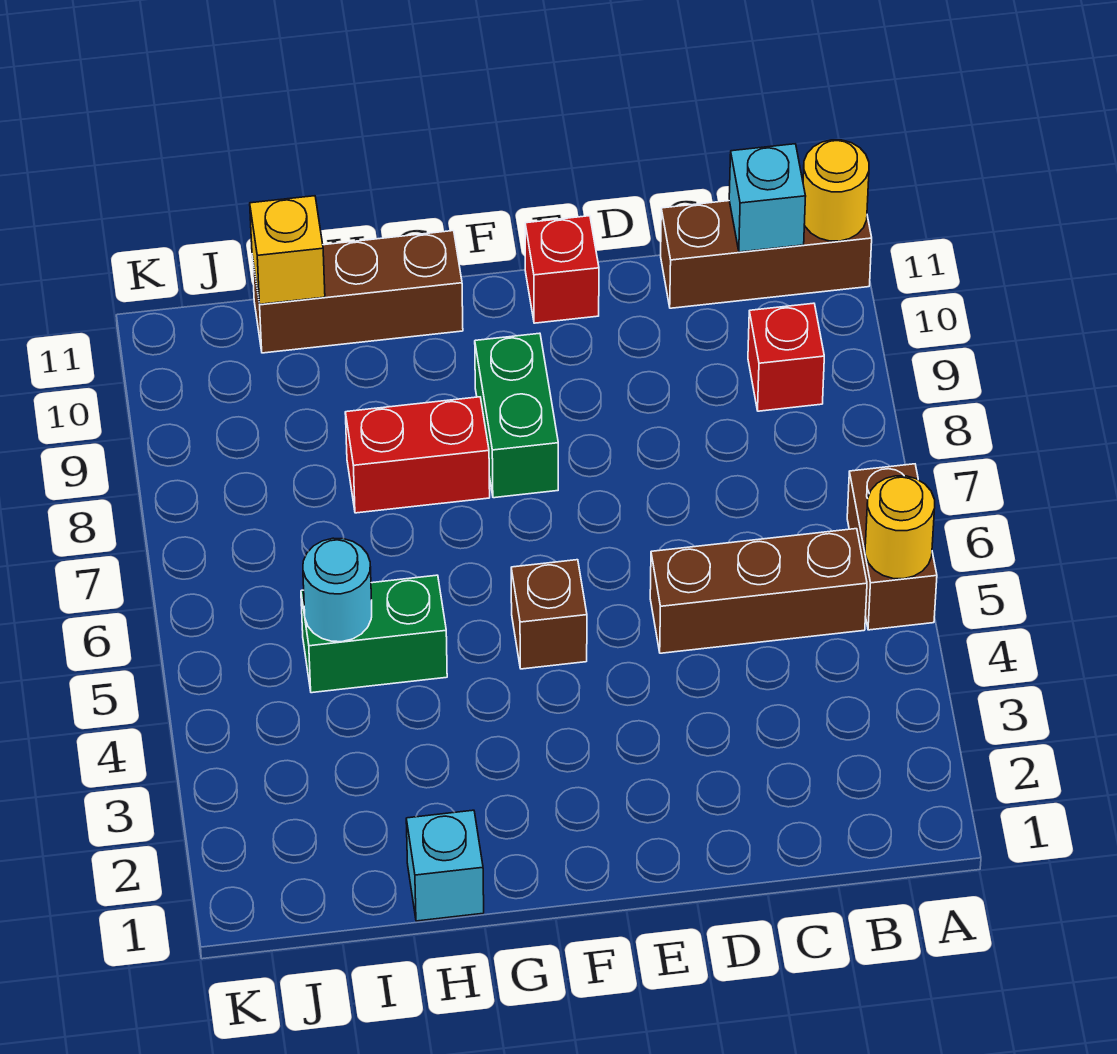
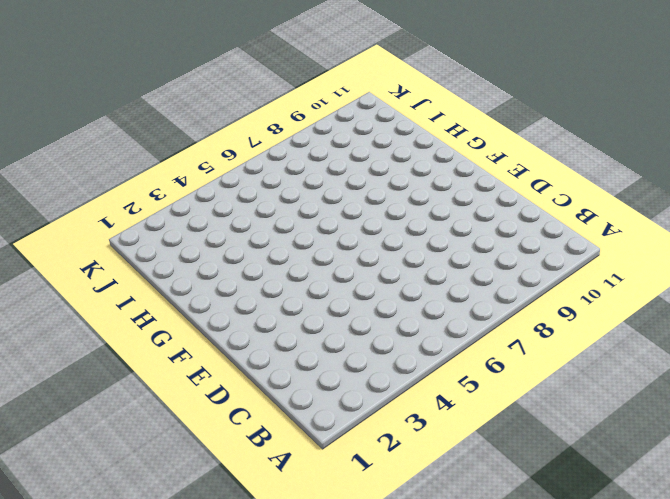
none -> brown brick A5:A6 level 1
none -> brown brick A11:C11 level 1
none -> brown brick B5:D5 level 1

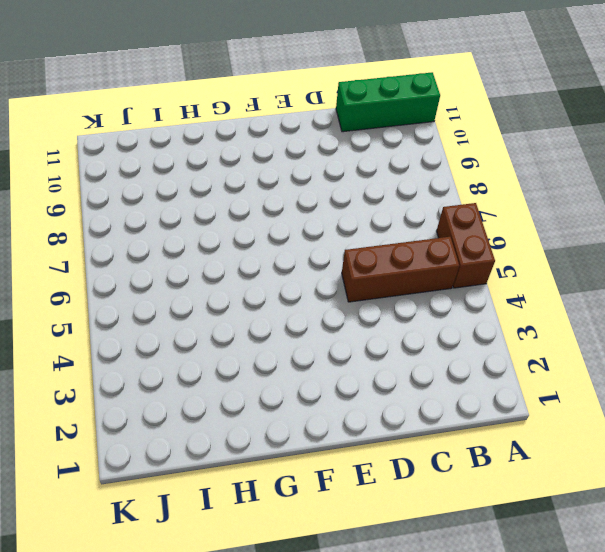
green brick A11:C11 level 1 -> brown brick A11:C11 level 1
none -> red brick B9 level 1
none -> red brick E11 level 1
none -> brown brick F5 level 1

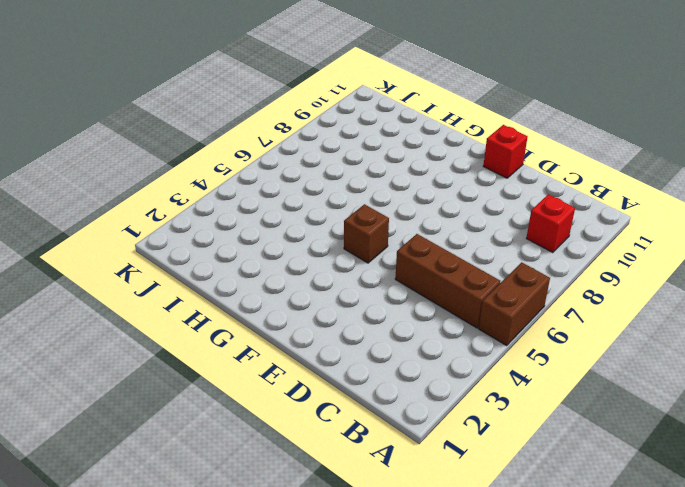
none -> brown brick A11:C11 level 1
none -> green brick F8:F9 level 1
none -> red brick G8:H8 level 1

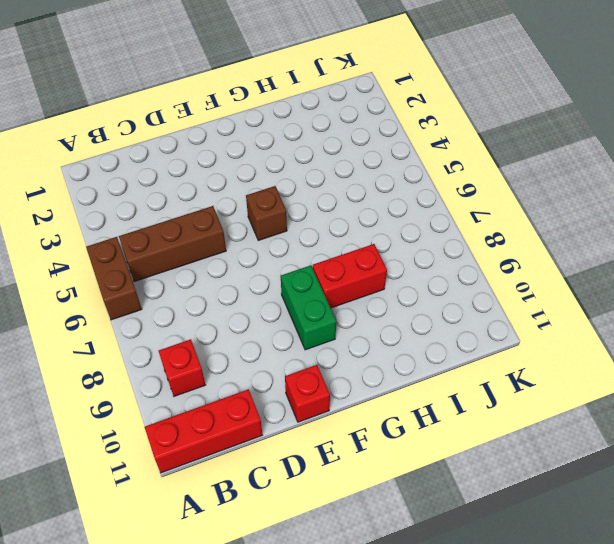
red brick A11:C11 level 1 -> brown brick A11:C11 level 1
none -> brown brick G11:I11 level 1
none -> cyan brick H1 level 1
none -> green brick H5:I5 level 1

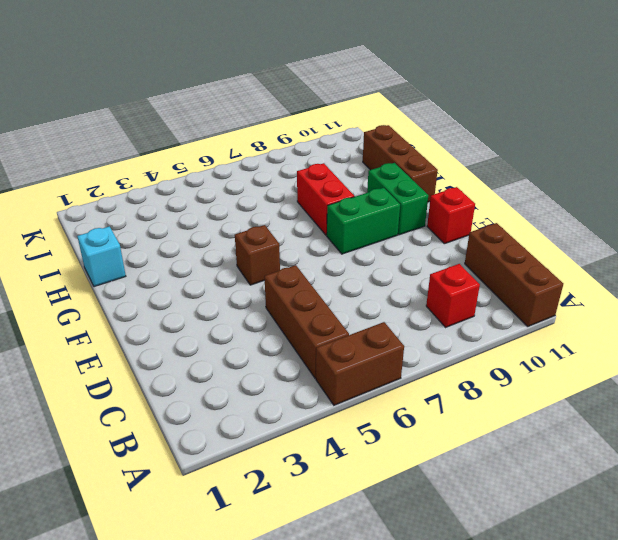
green brick F10:G10 level 1 -> green brick H5:I5 level 1
none -> yellow round brick A5 level 2
none -> yellow round brick A11 level 2
none -> cyan brick B11 level 2

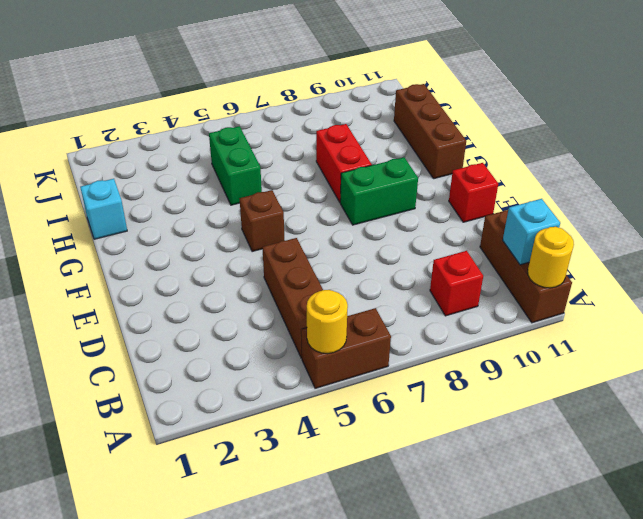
none -> cyan round brick I5 level 2
none -> yellow brick I11 level 2

